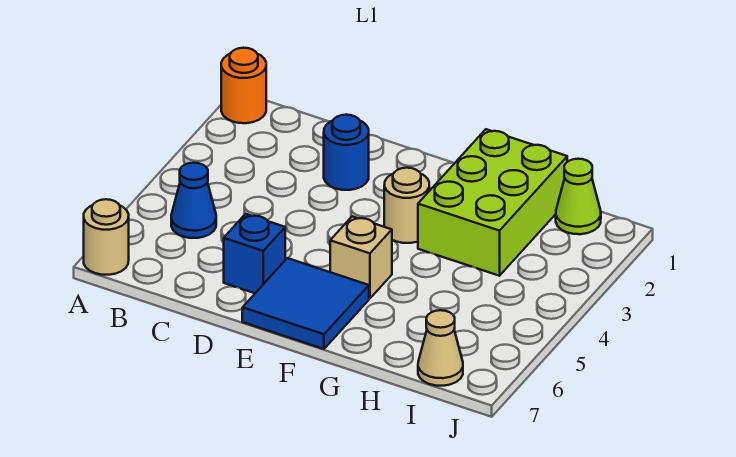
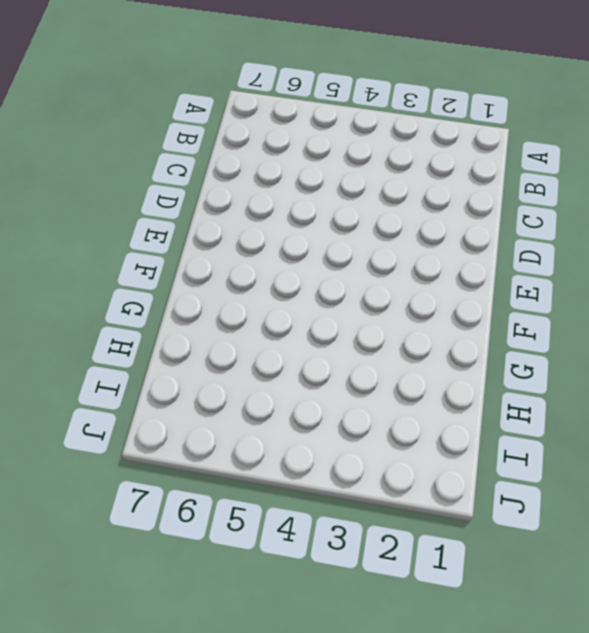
none -> orange round brick A1 level 1
none -> tan round brick A7 level 1

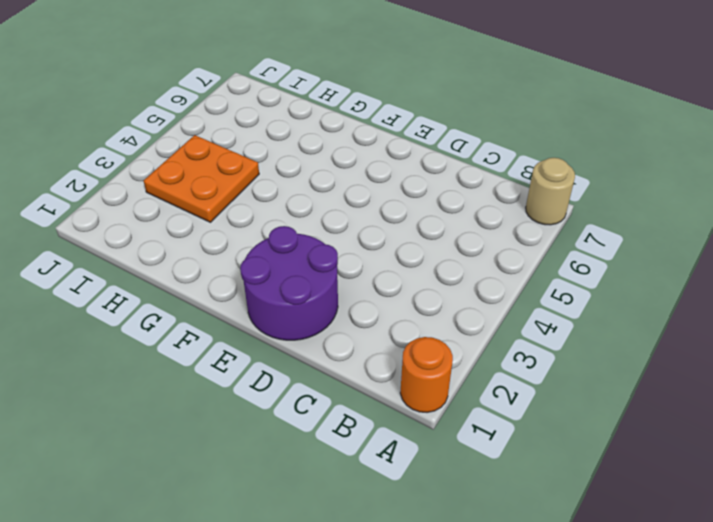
purple round brick D1:E2 level 1 -> blue round brick D2 level 1
orange plate H3:I4 level 1 -> lime brick G1:H3 level 1
none -> blue cone B5 level 1
none -> blue brick D6 level 1

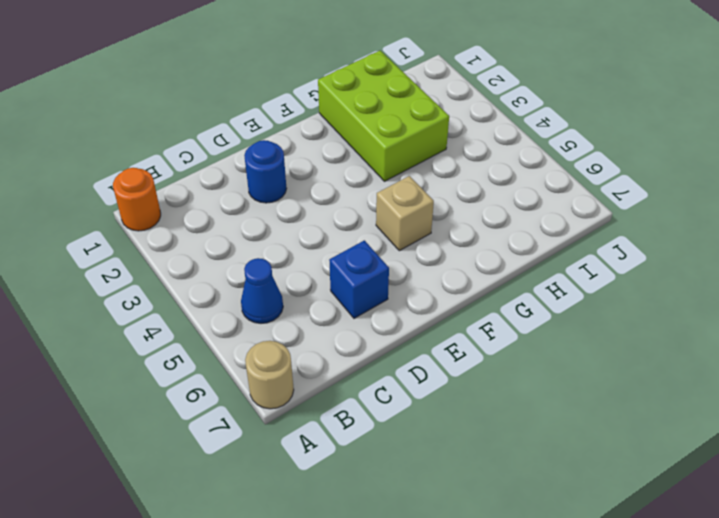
none -> blue tile E6:F7 level 1
none -> tan round brick F3 level 1

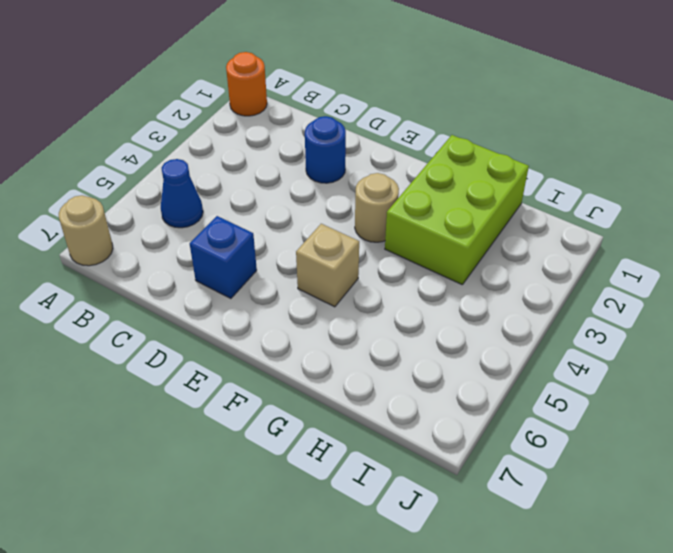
none -> blue tile E6:F7 level 1
none -> lime cone I1 level 1

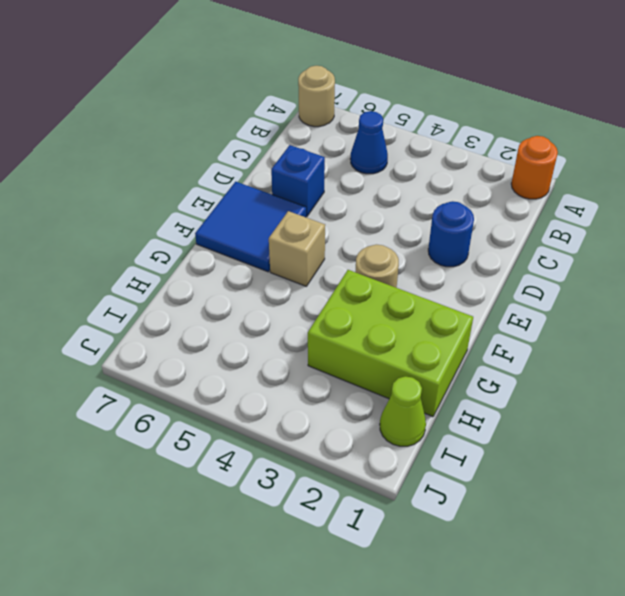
none -> tan cone I7 level 1

